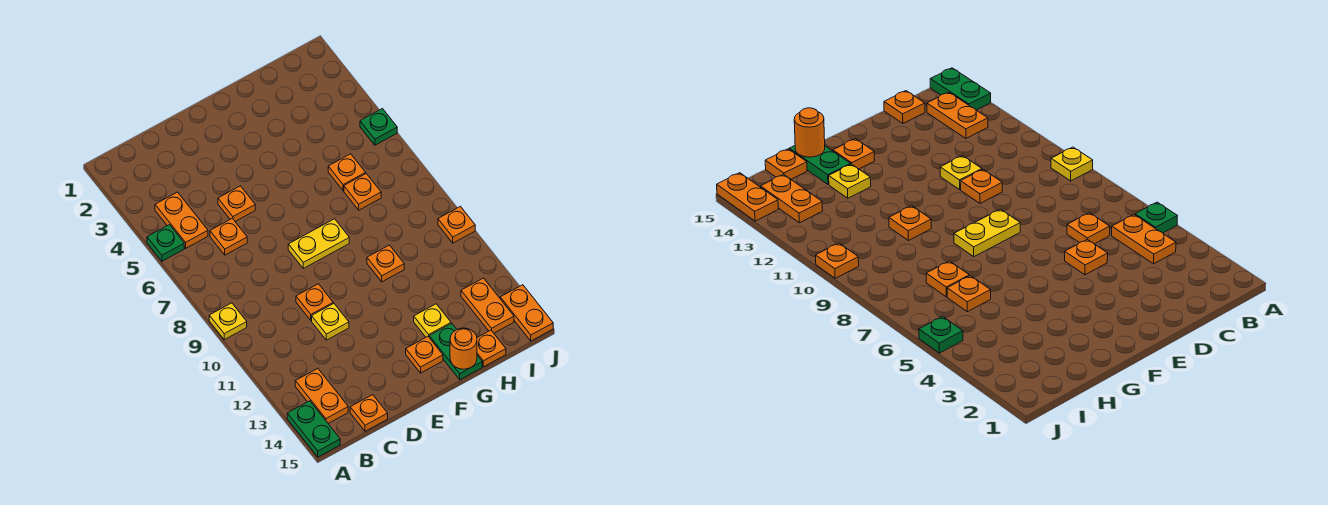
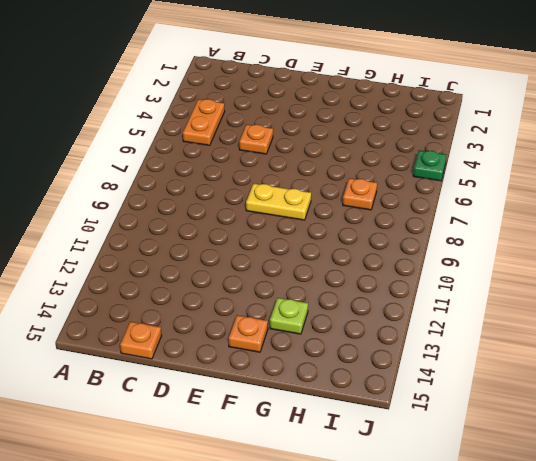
lime plate G13 level 1 -> yellow plate G13 level 1
none -> green plate A5 level 1
none -> yellow plate A9 level 1
none -> green plate A14:A15 level 1

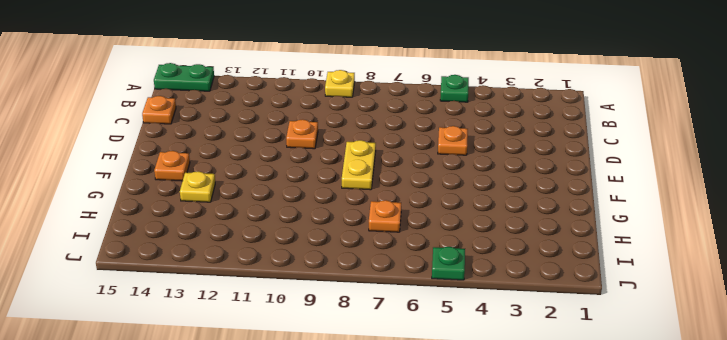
none -> orange plate B4:B5 level 1
none -> orange plate B13:B14 level 1
none -> orange plate C6 level 1

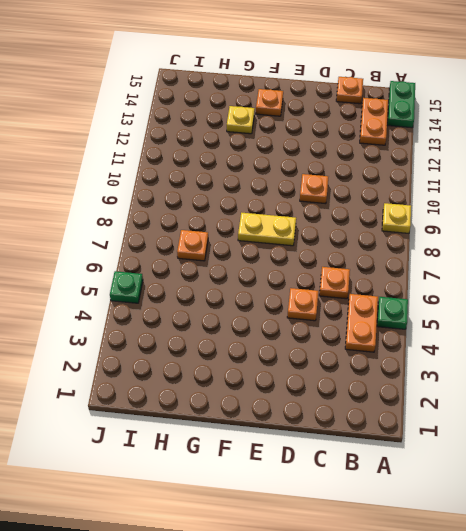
none -> yellow plate D11 level 1
none -> orange plate G10 level 1
none -> green plate G14:G15 level 1

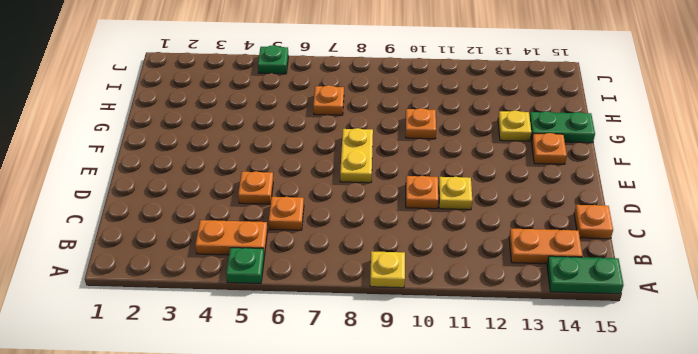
none -> orange plate H6 level 1
none -> orange plate H15 level 1
none -> orange plate I13:I14 level 1

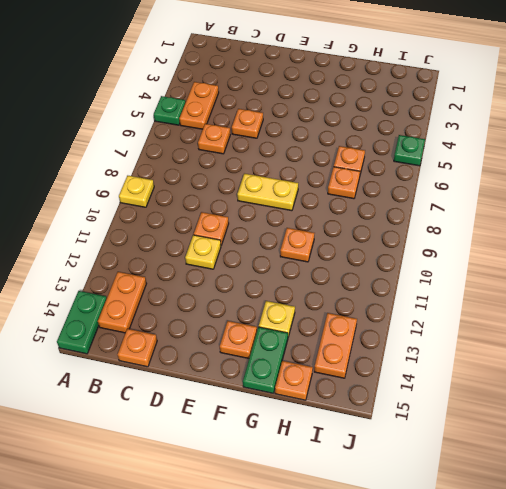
none -> orange plate J10 level 1
none -> orange plate J14:J15 level 1
none -> orange round brick G15 level 2

